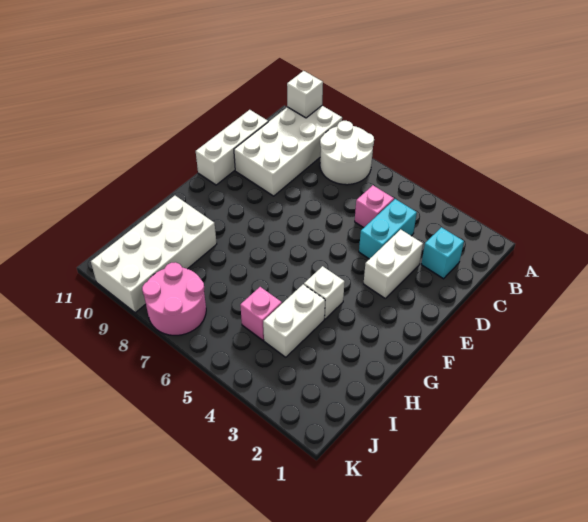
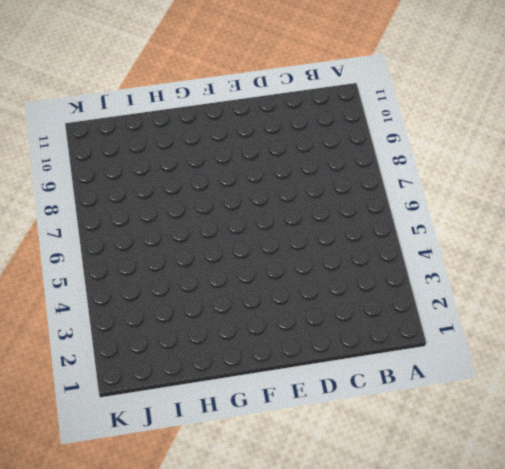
none -> white round brick A7:B8 level 1
none -> white brick A9:D10 level 1
none -> cyan brick C2 level 1

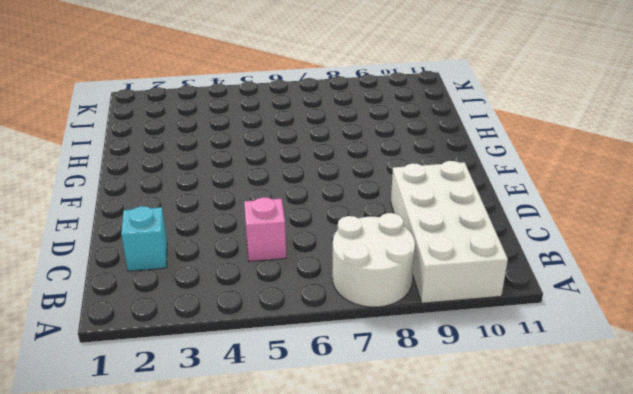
none -> cyan brick C4:D4 level 1
none -> white brick C11:E11 level 1
none -> white brick D3:E3 level 1

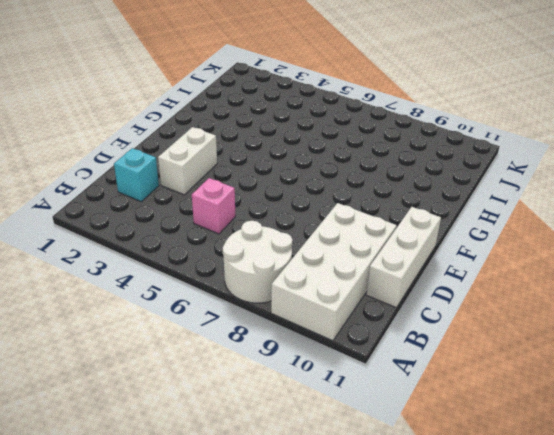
none -> cyan brick C4:D4 level 1
none -> white brick G4 level 1
none -> white brick H4:I4 level 1

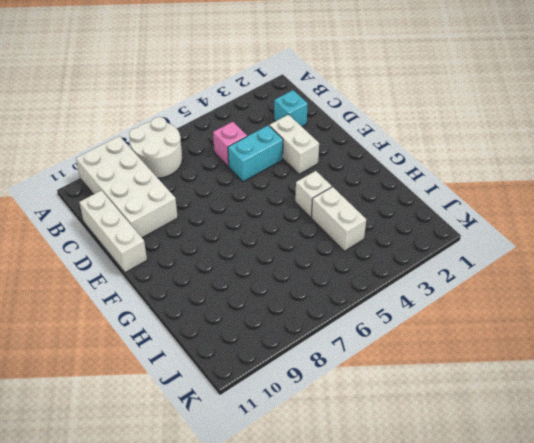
cyan brick D4:D5 level 1 -> cyan brick C4:D4 level 1
none -> white brick H9:K10 level 1
none -> pink brick I5 level 1
none -> pink round brick J7:K8 level 1

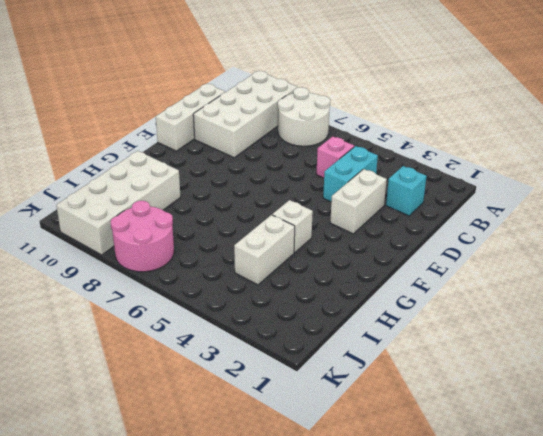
none -> pink brick I5 level 1
none -> white brick A10 level 2

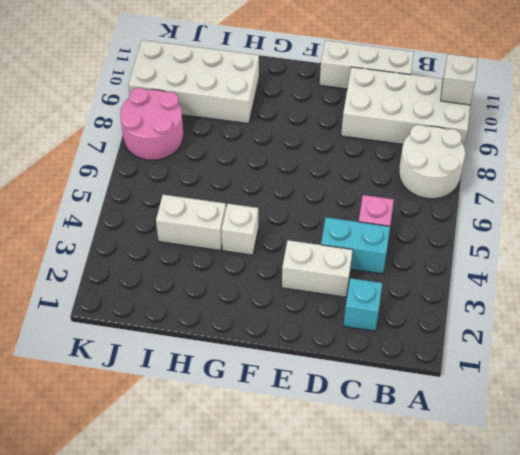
none -> pink brick I5 level 1

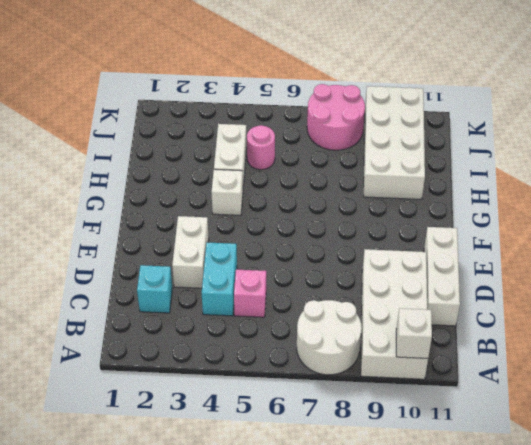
pink round brick I5 level 1 -> pink brick I5 level 1

